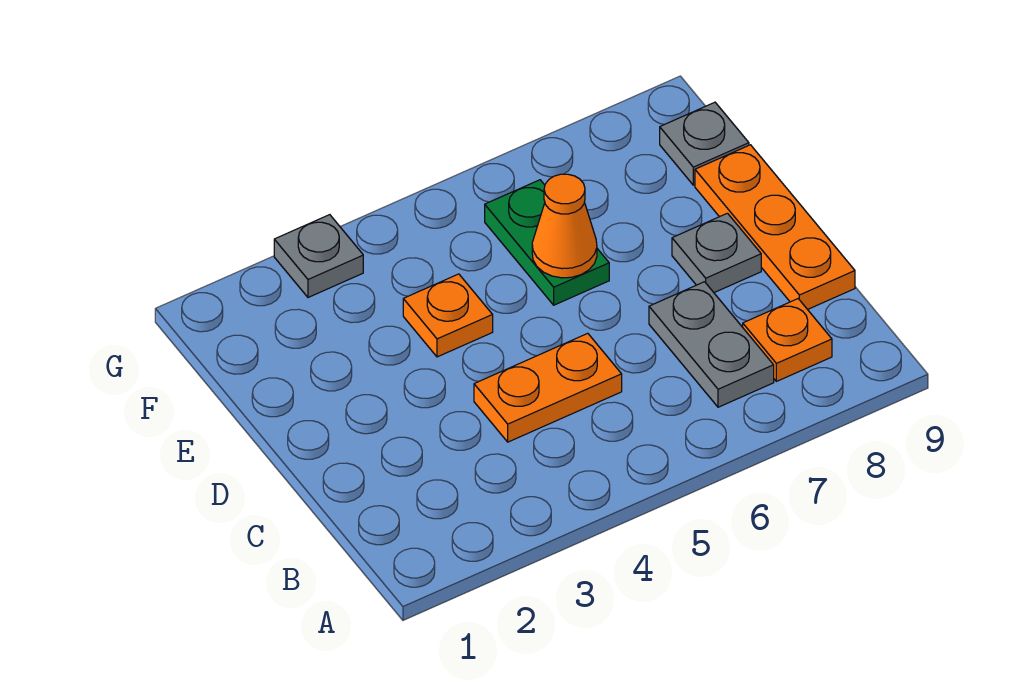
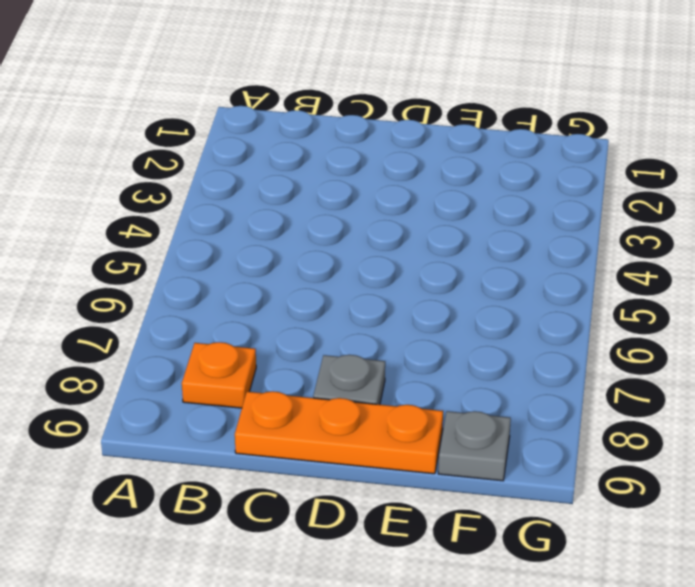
none -> grey plate B7:C7 level 1
none -> orange plate C4:C5 level 1

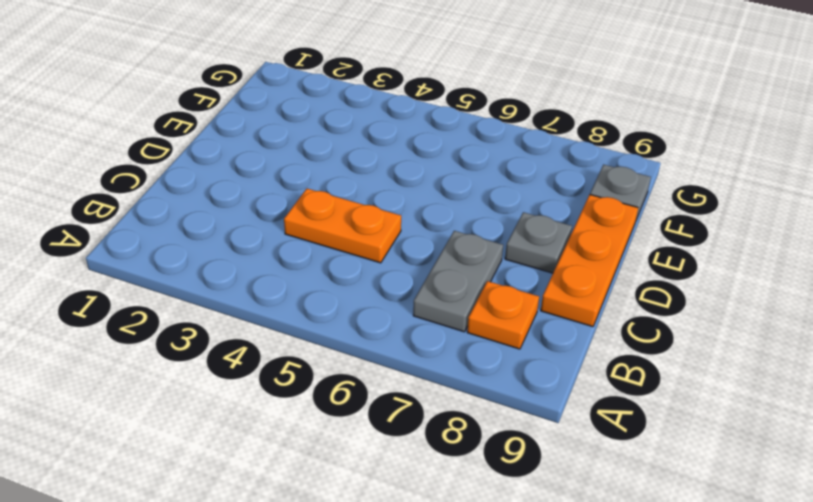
none -> orange plate E4 level 1
none -> green plate E6:F6 level 1

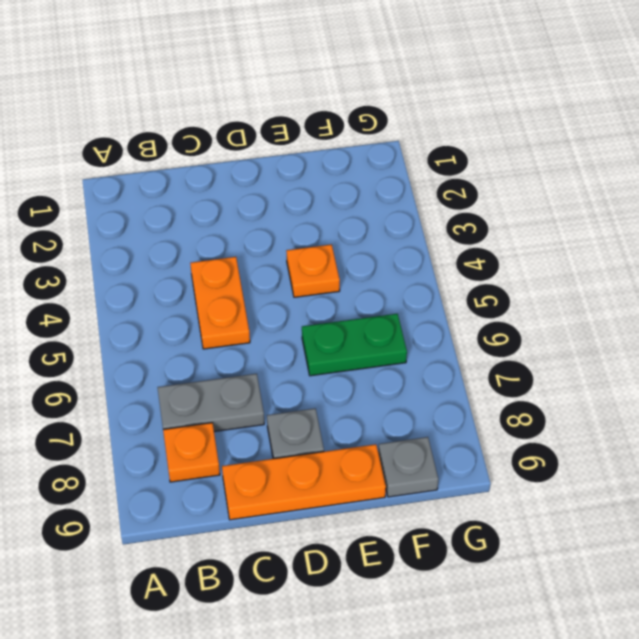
none -> grey plate G3 level 1
none -> orange cone E6 level 2

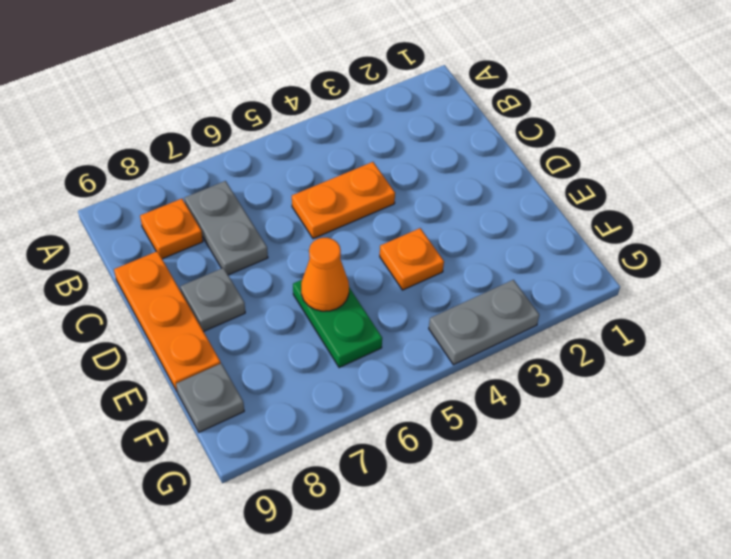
grey plate G3:G4 level 1 -> grey plate G3 level 1

